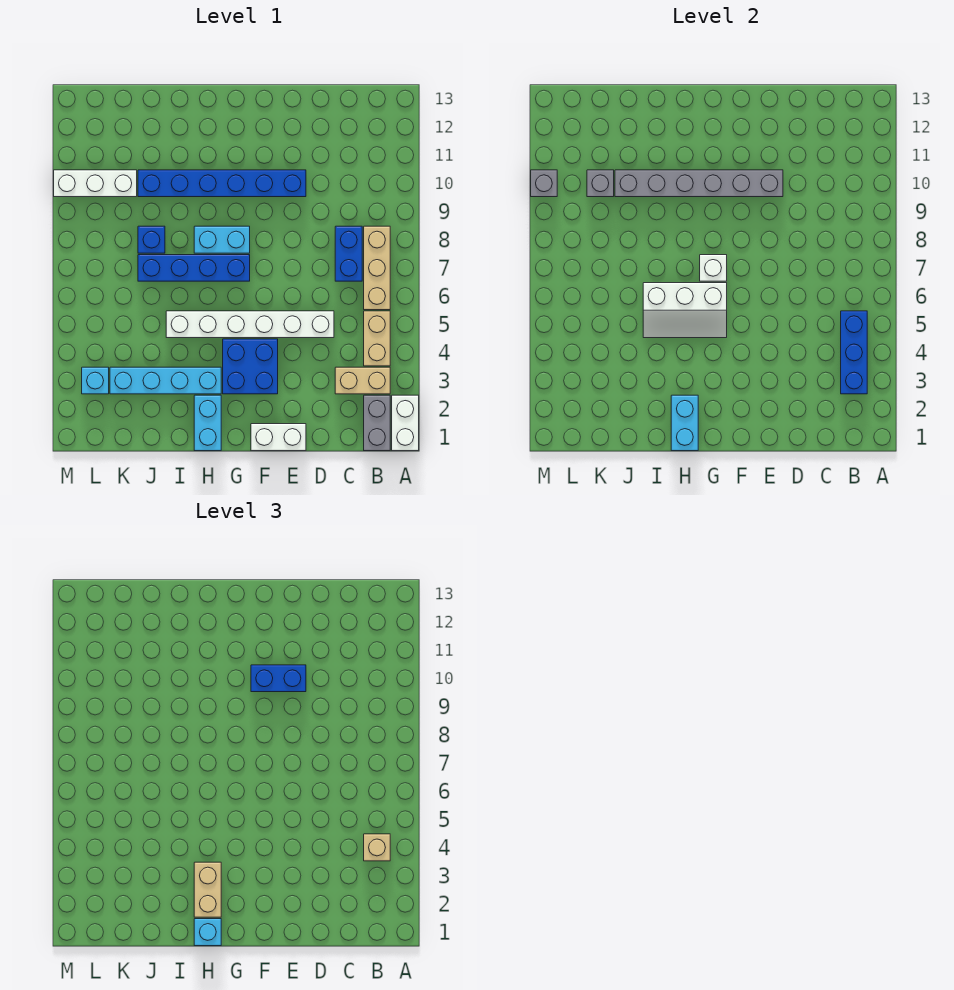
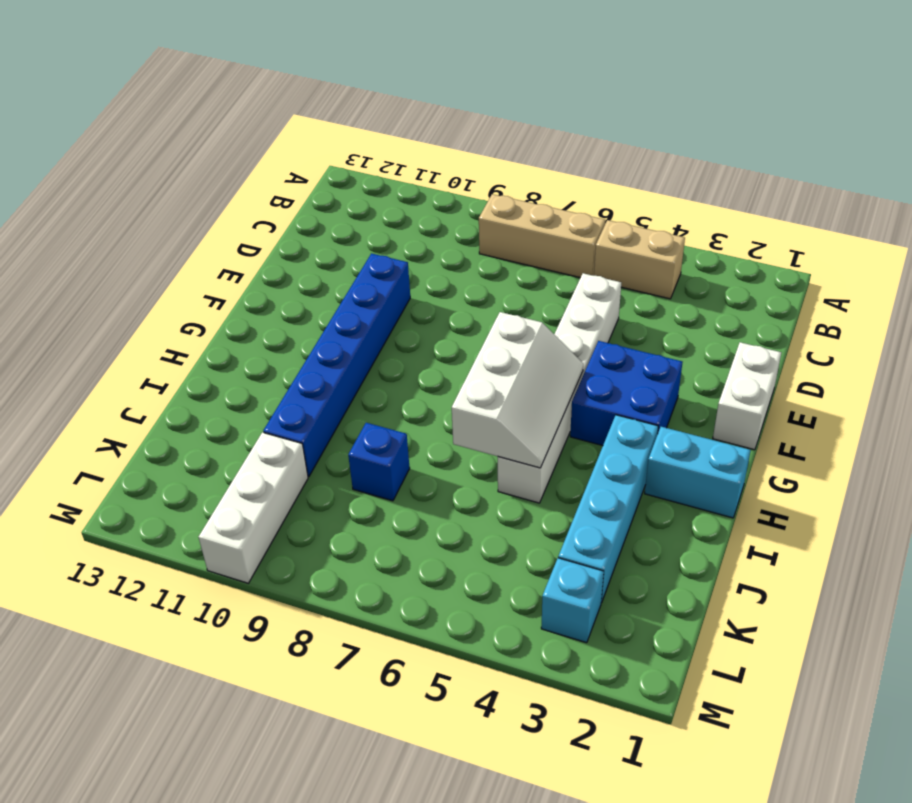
none -> white brick A1:A2 level 1
none -> grey brick B1:B2 level 1
none -> tan brick B3:C3 level 1

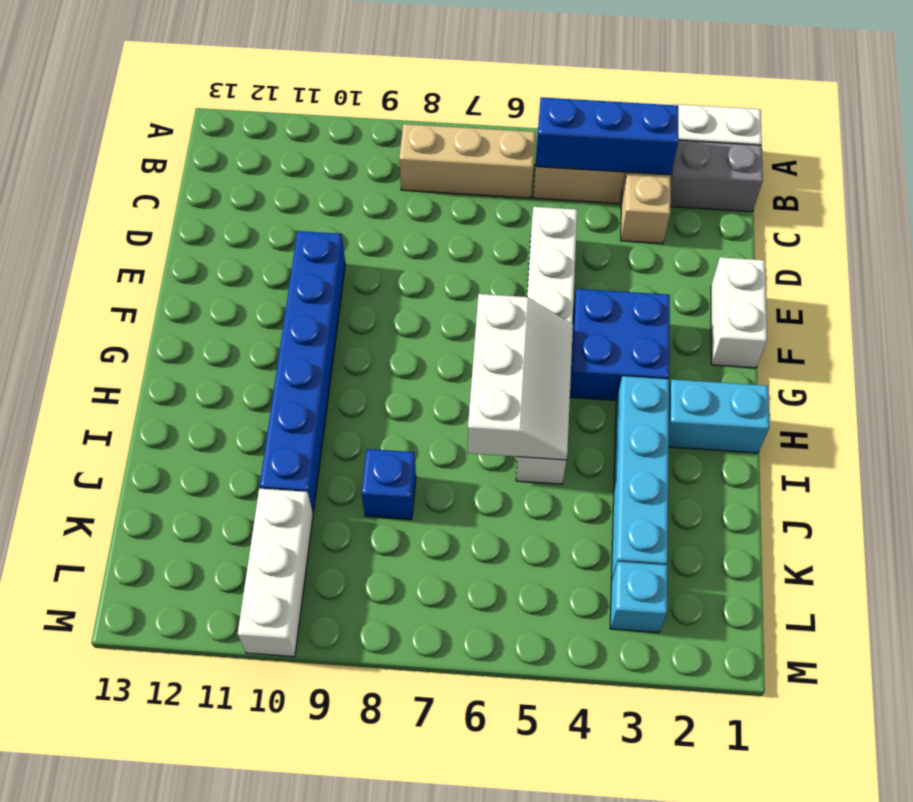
none -> blue brick C7:C8 level 1
none -> blue brick G7:J7 level 1
none -> cyan brick G8:H8 level 1

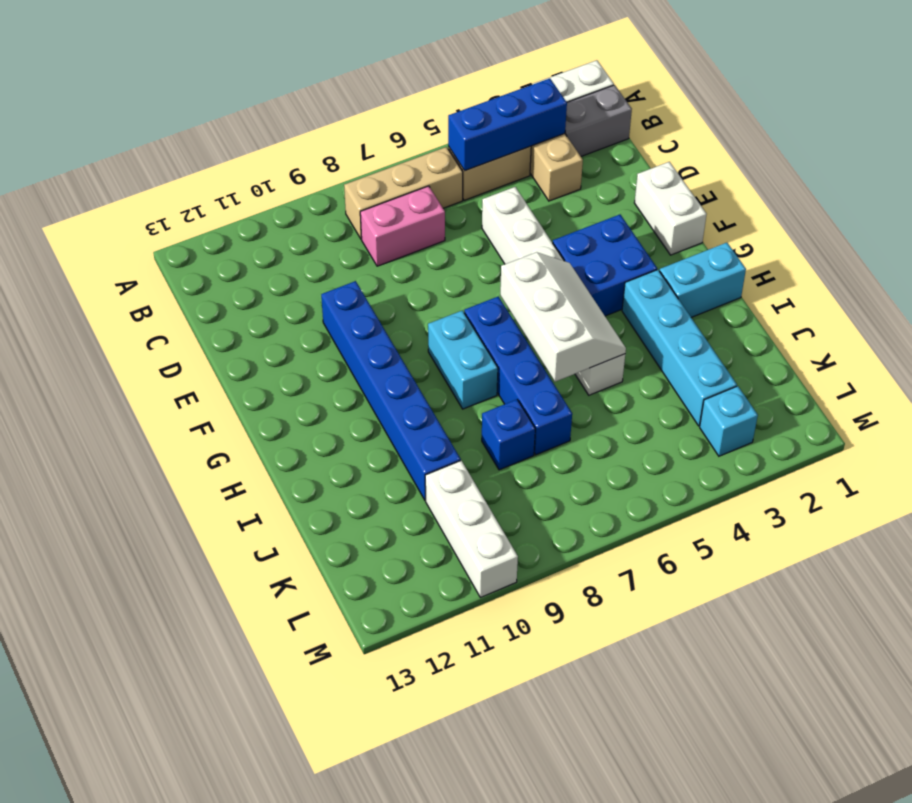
pink brick C7:C8 level 1 -> blue brick C7:C8 level 1
none -> grey brick E10:J10 level 2
none -> white brick G7 level 2
none -> cyan brick H1:H2 level 2

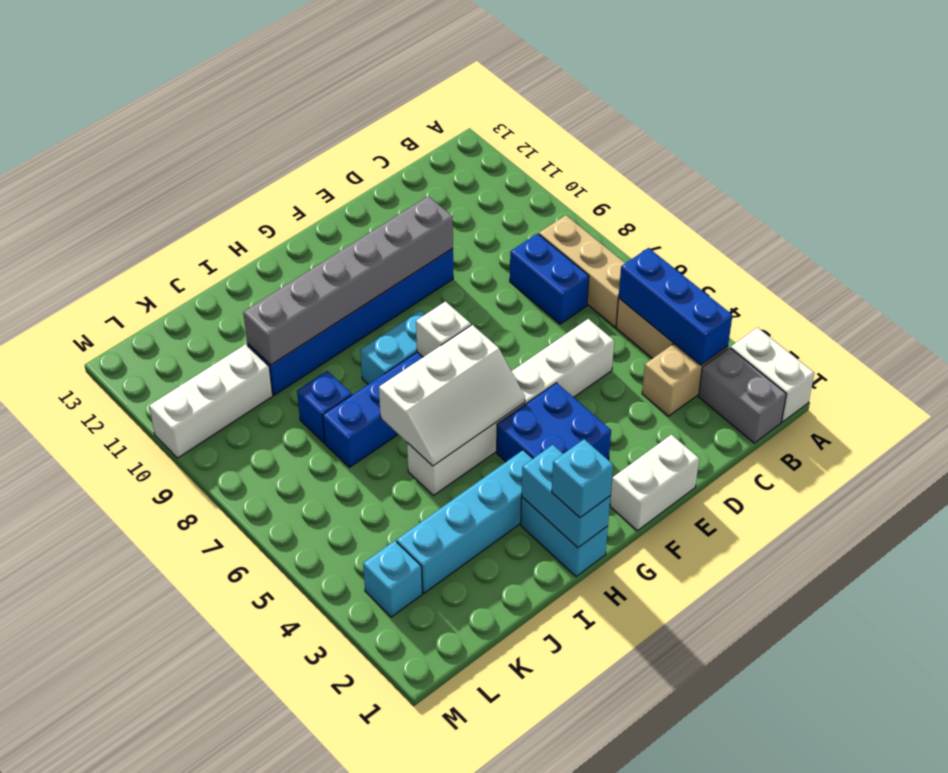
none -> grey brick K10 level 2
none -> grey brick M10 level 2
none -> tan brick B4 level 3

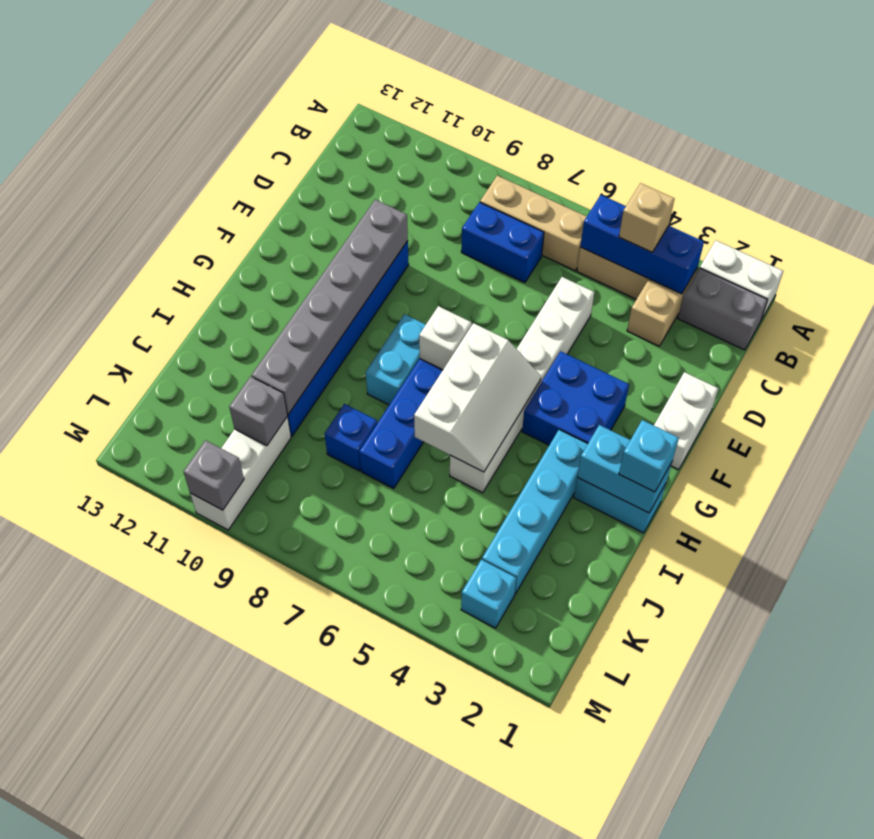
none -> blue brick E10:F10 level 3
none -> tan brick H2:H3 level 3

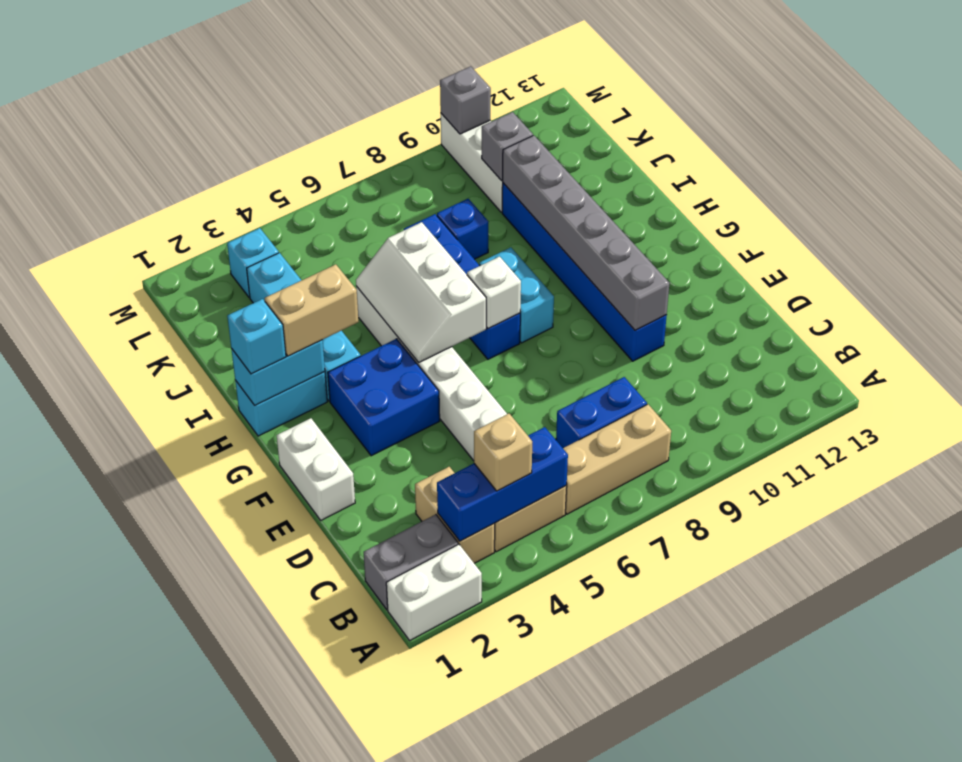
none -> blue brick E10:F10 level 3

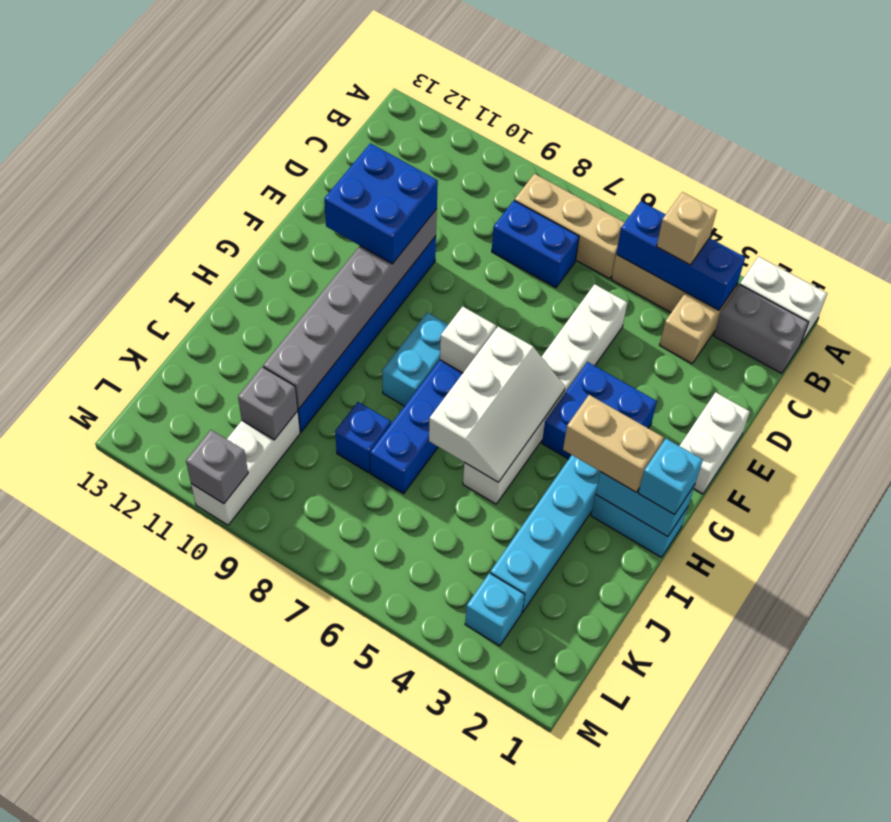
blue brick E10:F11 level 3 -> blue brick E10:F10 level 3

